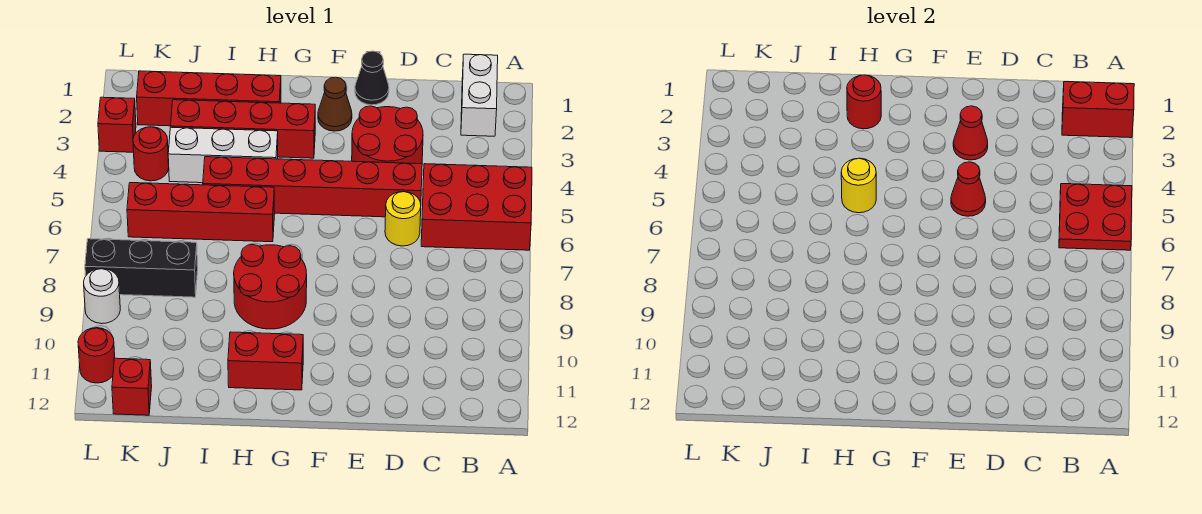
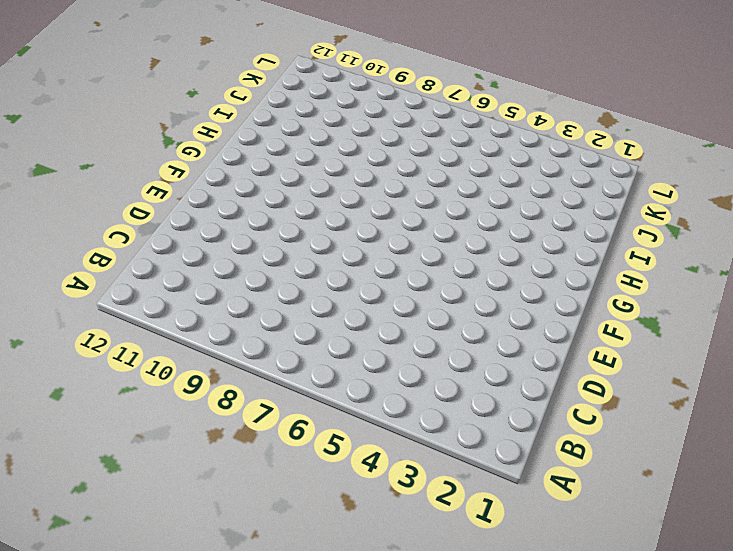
none -> red brick A5:C6 level 1
none -> white brick B1:B2 level 1
none -> red round brick D3:E4 level 1

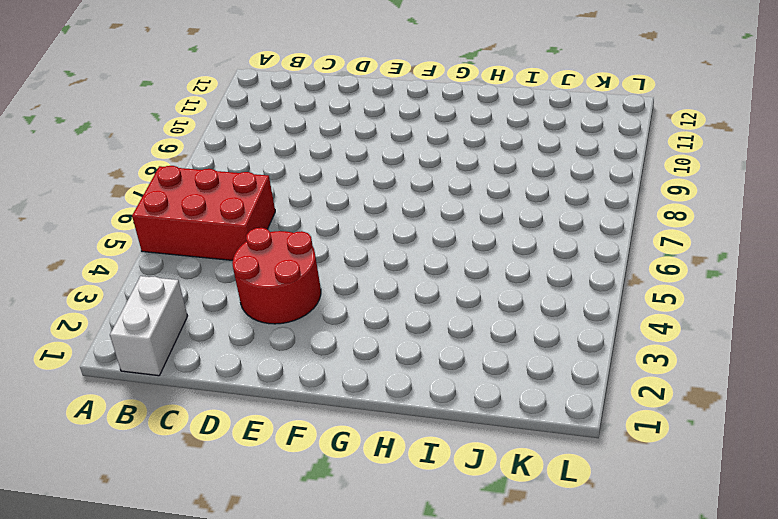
none -> red brick D5:I5 level 1
none -> yellow round brick D6 level 1
none -> black cone E1 level 1

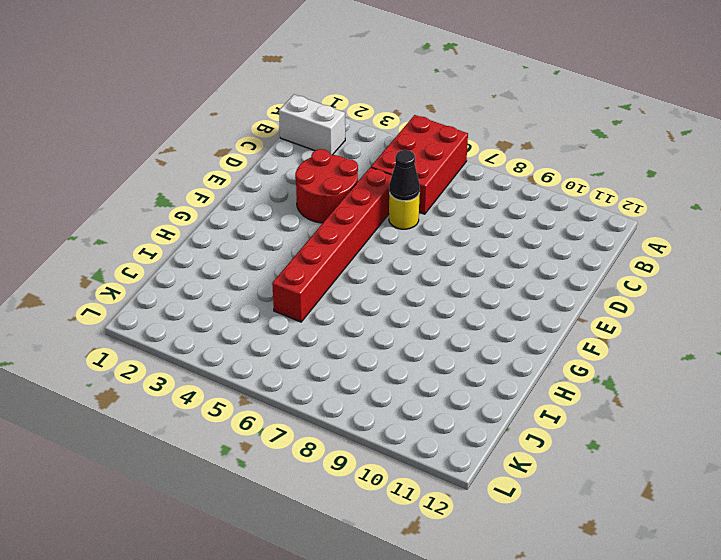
black cone D6 level 2 -> black cone E1 level 1
none -> brown cone F2 level 1
none -> red brick G3:J3 level 1
none -> red round brick G8:H9 level 1

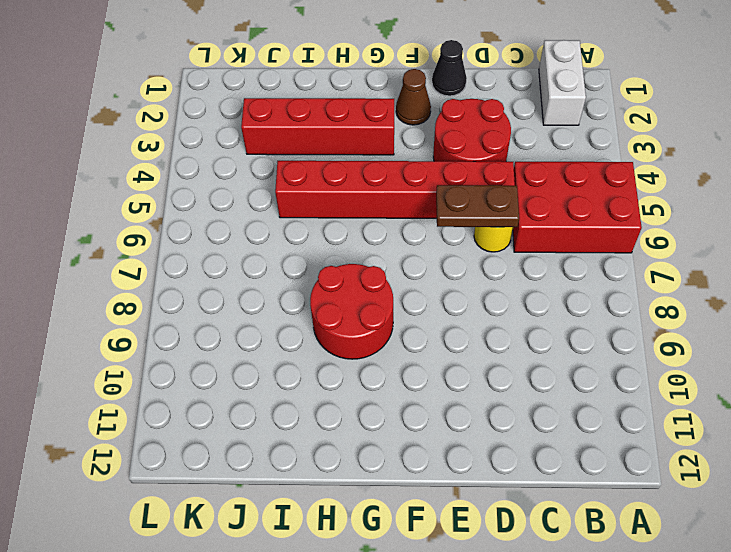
brown plate D6:E6 level 2 -> none
none -> red brick G11:H11 level 1
none -> red brick H2:K2 level 1
none -> white brick H4:J4 level 1

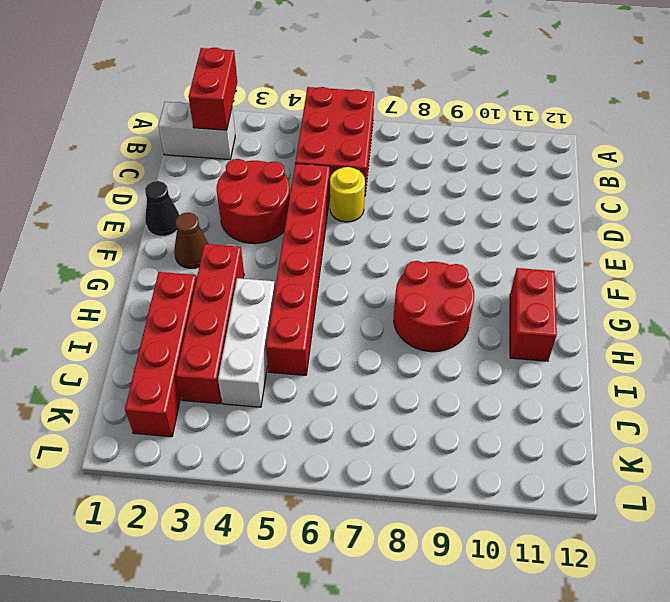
none -> red brick H6:K6 level 1
none -> black brick J8:L8 level 1
none -> red round brick K4 level 1

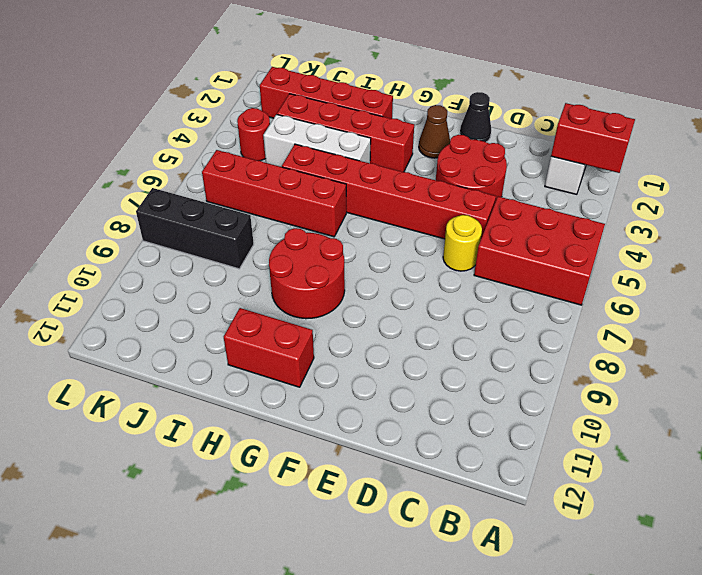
none -> red brick K12 level 1
none -> red brick L3 level 1
none -> white round brick L9 level 1

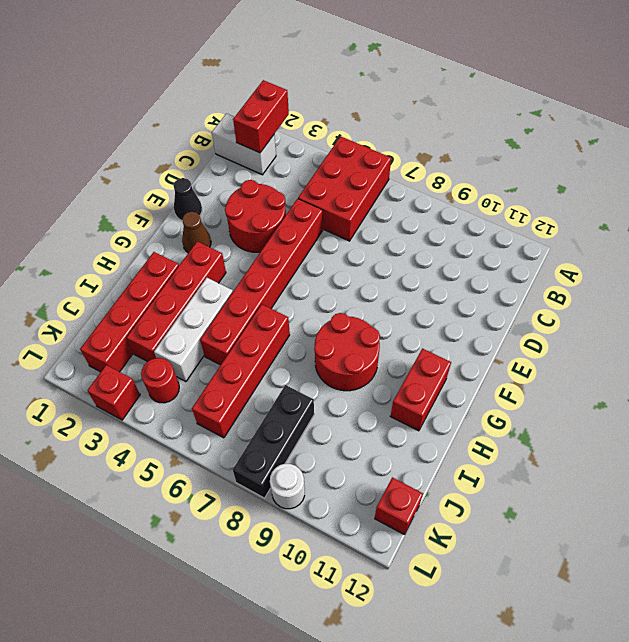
none -> yellow round brick D6 level 1
none -> red round brick L11 level 1
none -> red plate A5:B6 level 2

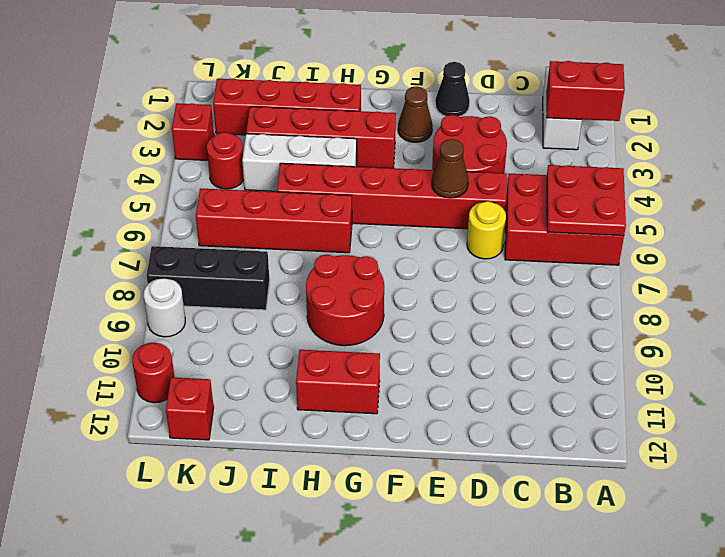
brown cone E5 level 2 -> red cone E5 level 2
none -> red cone E3 level 2
none -> red round brick H2 level 2
none -> yellow round brick H5 level 2

